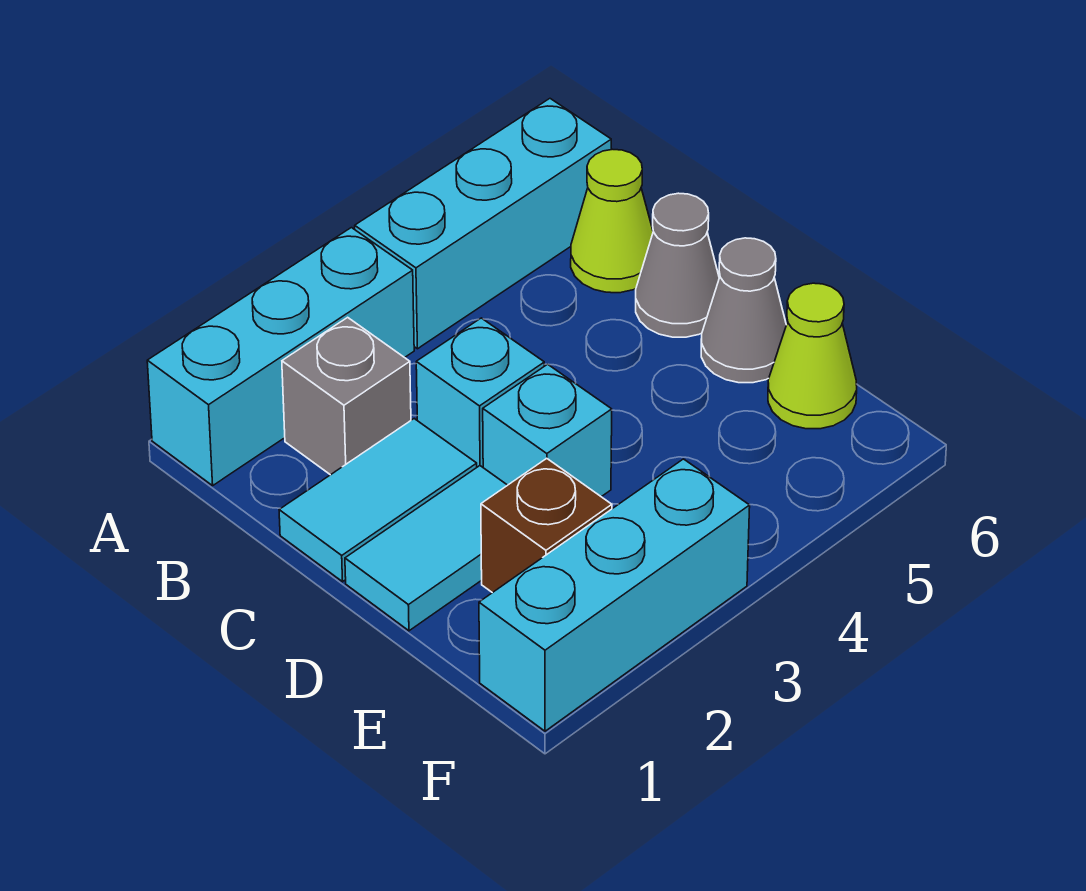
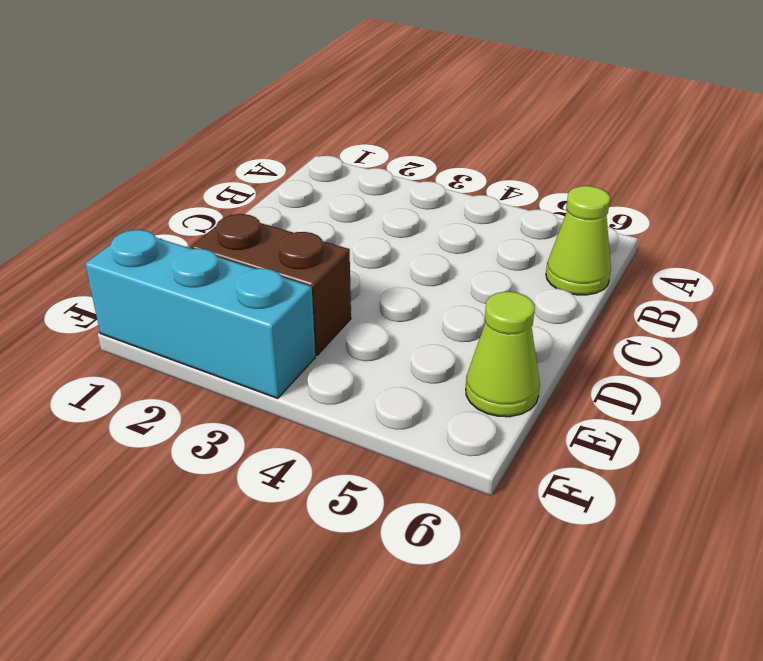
brown brick E2:E3 level 1 -> brown brick E2 level 1
none -> cyan brick A1:A3 level 1
none -> cyan brick A4:A6 level 1
none -> grey brick B2 level 1

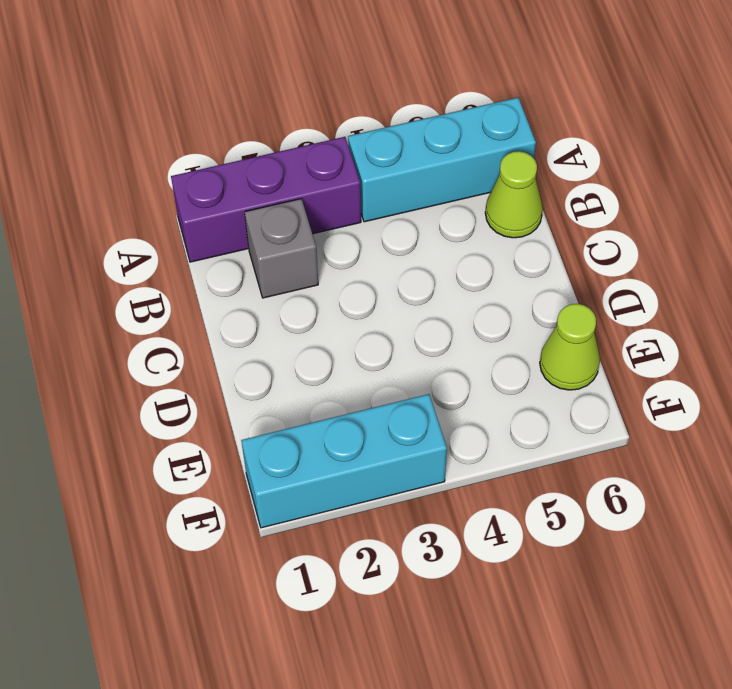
purple brick A1:A3 level 1 -> cyan brick A1:A3 level 1
none -> cyan tile C1:C2 level 1
none -> cyan brick C3 level 1
none -> grey cone C6 level 1

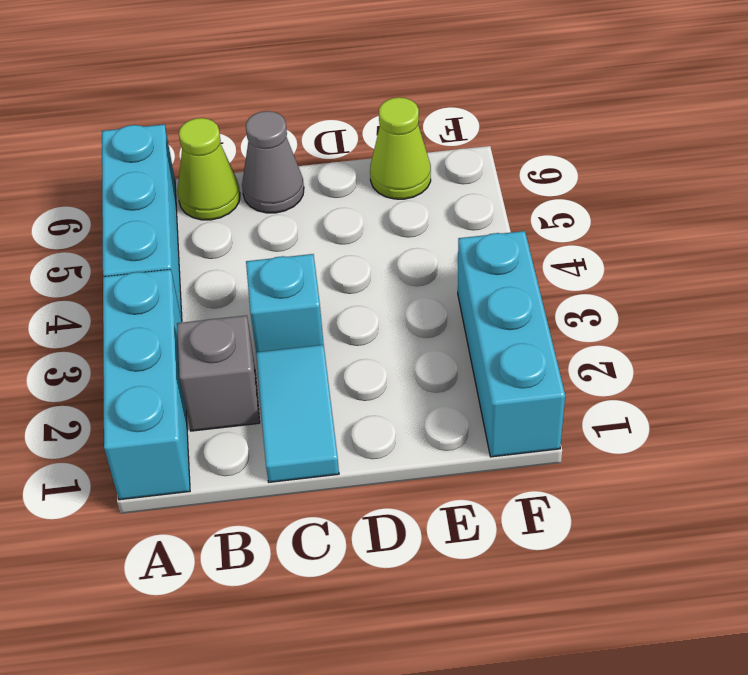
none -> cyan tile D1:D2 level 1
none -> cyan brick D3 level 1
none -> grey cone D6 level 1

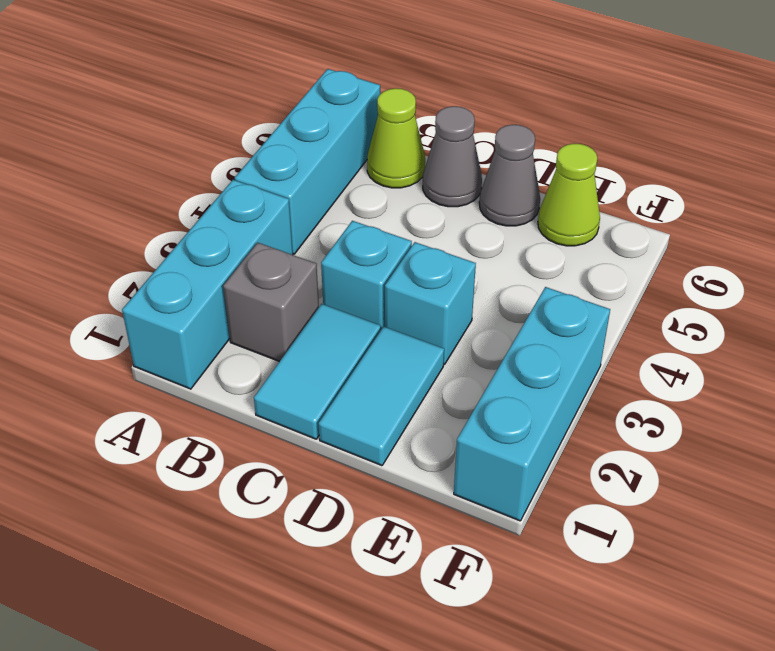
none -> brown brick E2 level 1

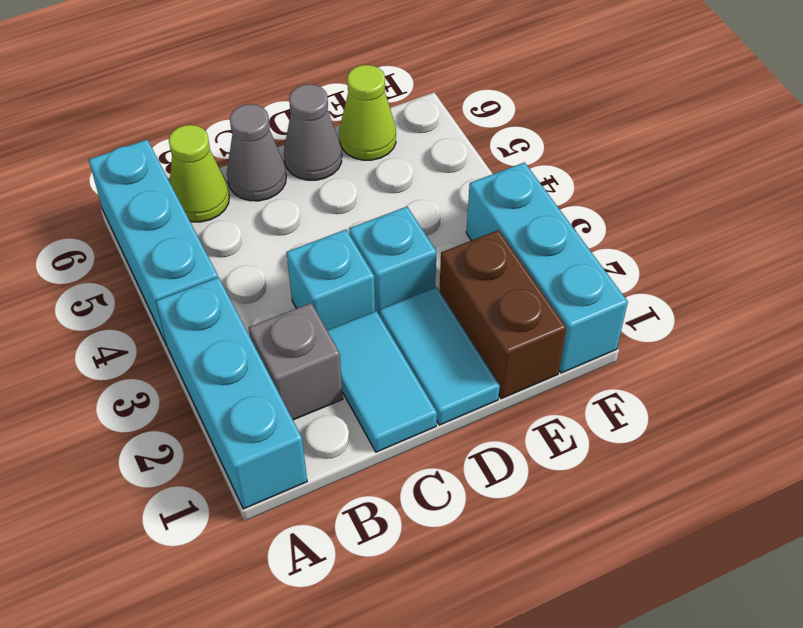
brown brick E1:E2 level 1 -> brown brick E2 level 1

